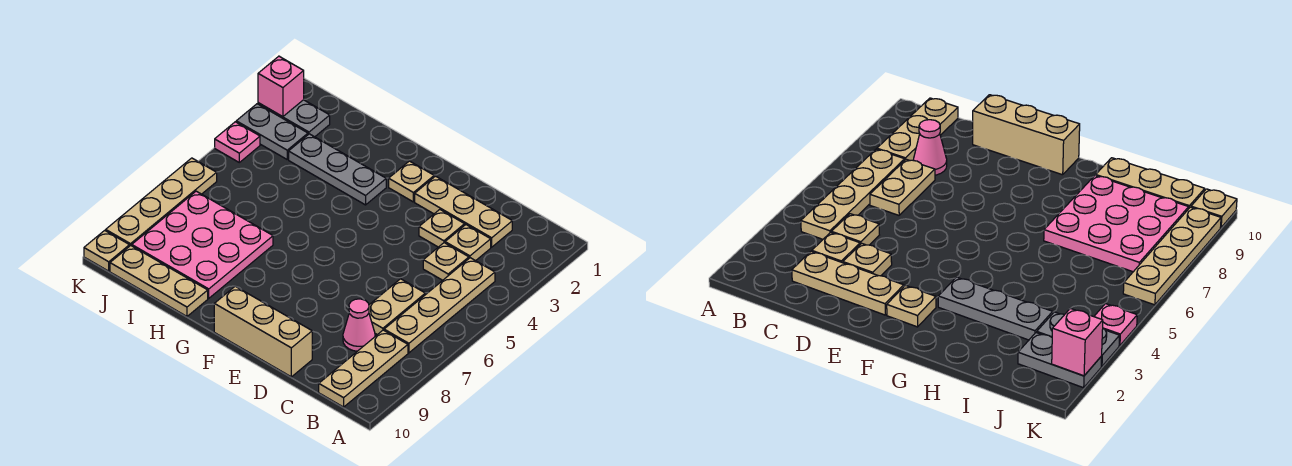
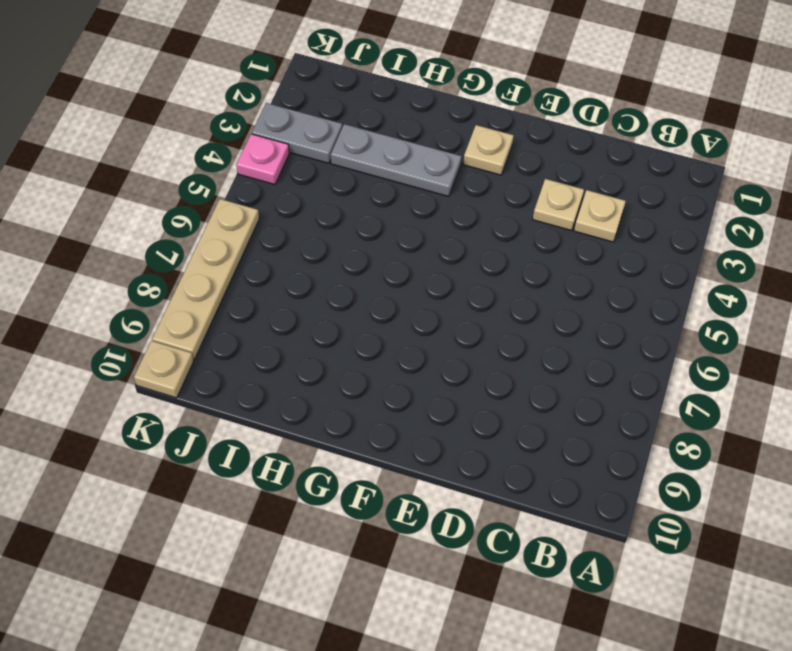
none -> tan plate B4:B7 level 1
none -> tan plate B8:B10 level 1
none -> tan plate C2:E2 level 1

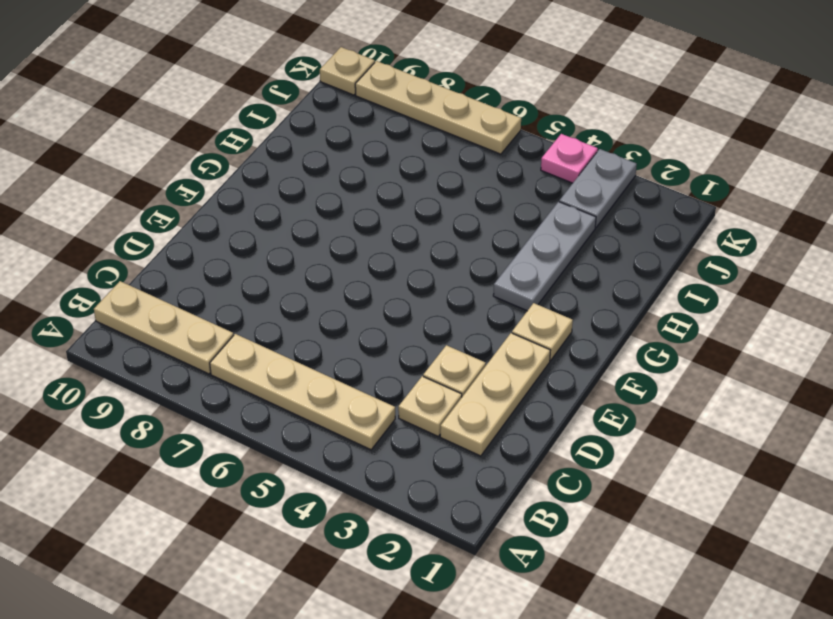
none -> tan plate C4 level 1
none -> tan plate C6:C7 level 1
none -> pink cone C8 level 1

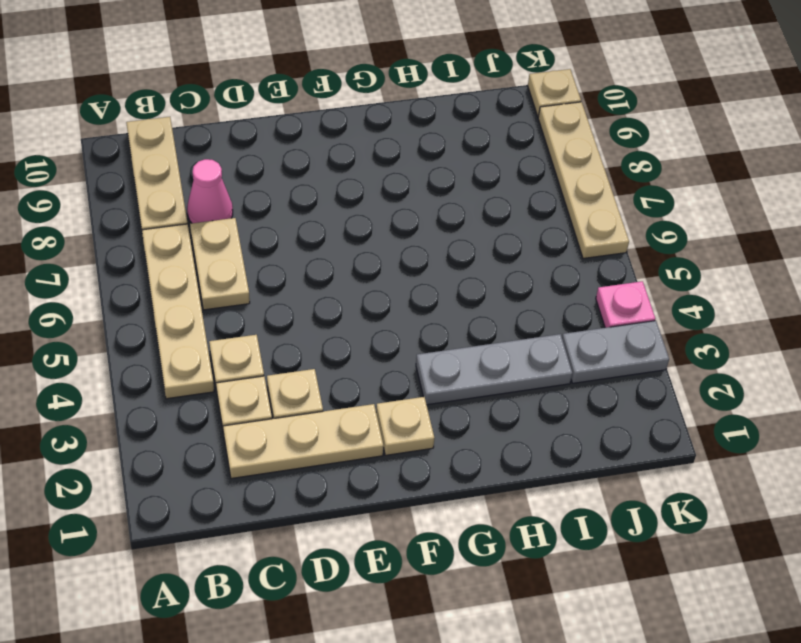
none -> tan brick D10:F10 level 1
none -> pink plate H7:J9 level 1
none -> tan plate H10:J10 level 1

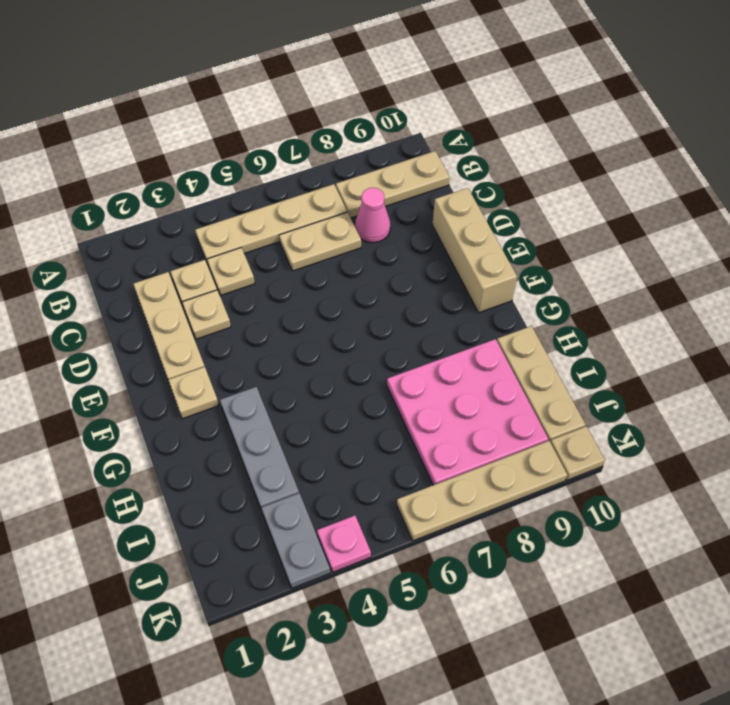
none -> grey plate J2:K2 level 1
none -> pink brick K2 level 2

